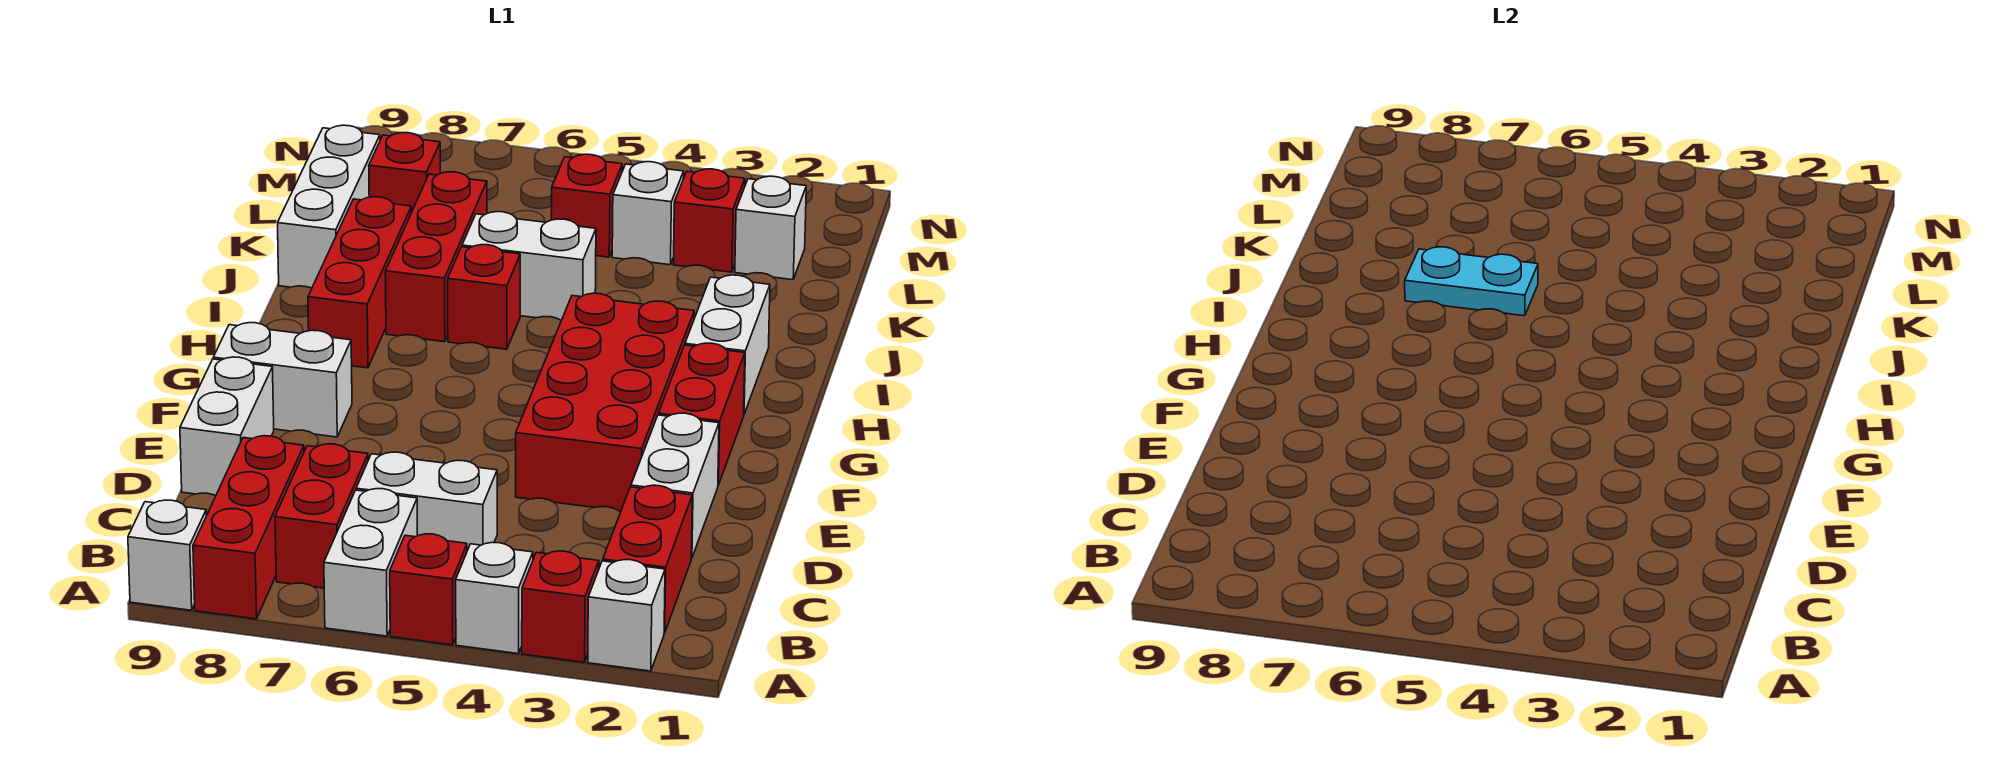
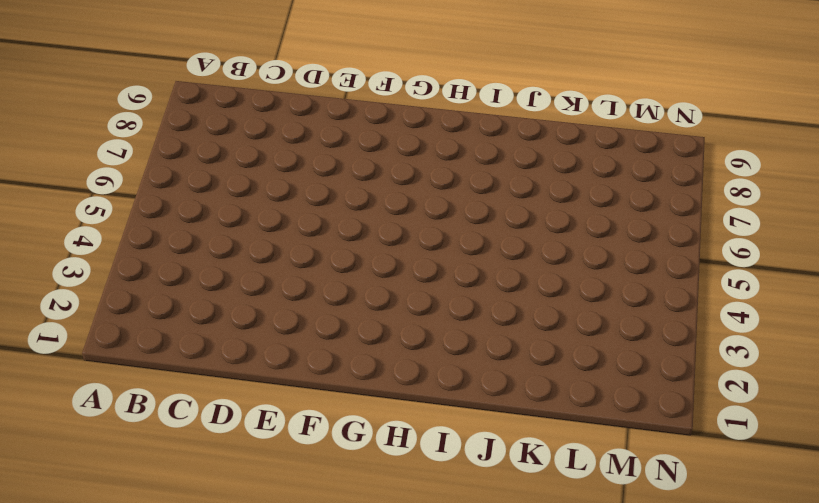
none -> white brick A2 level 1
none -> red brick A3 level 1
none -> white brick A4 level 1

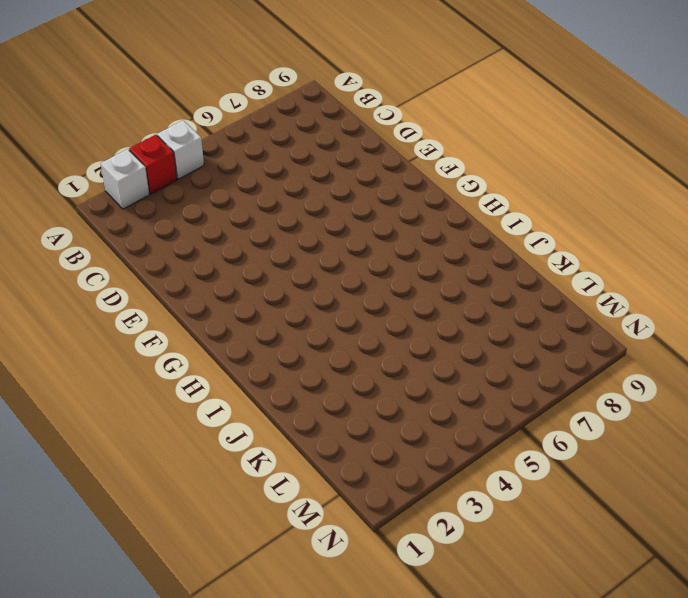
none -> red brick A5 level 1
none -> white brick A6:B6 level 1
none -> red brick A8:C8 level 1

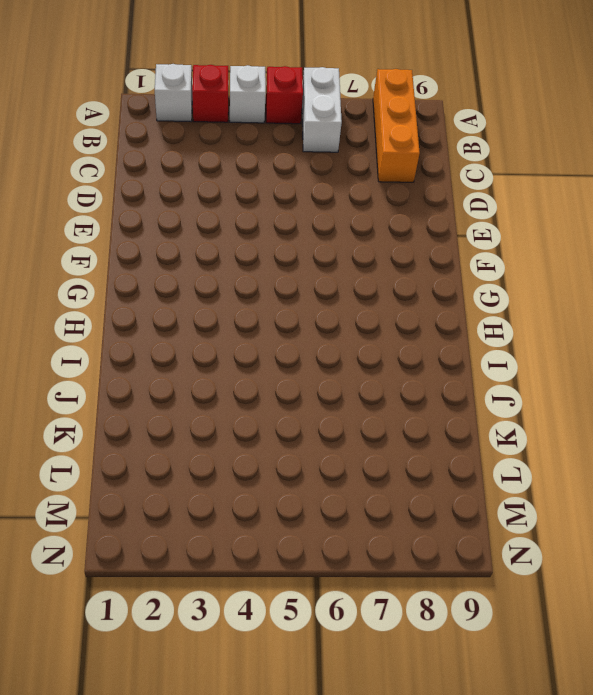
orange brick A8:C8 level 1 -> red brick A8:C8 level 1
none -> white brick A9 level 1
none -> red brick B2:C2 level 1
none -> red brick B7:C7 level 1

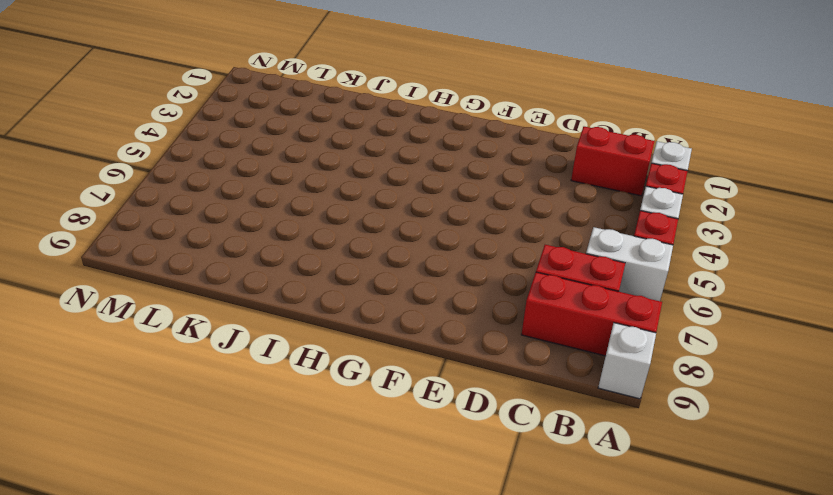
none -> white brick C5:C6 level 1
none -> white brick D2:E2 level 1
none -> white brick D9:E9 level 1

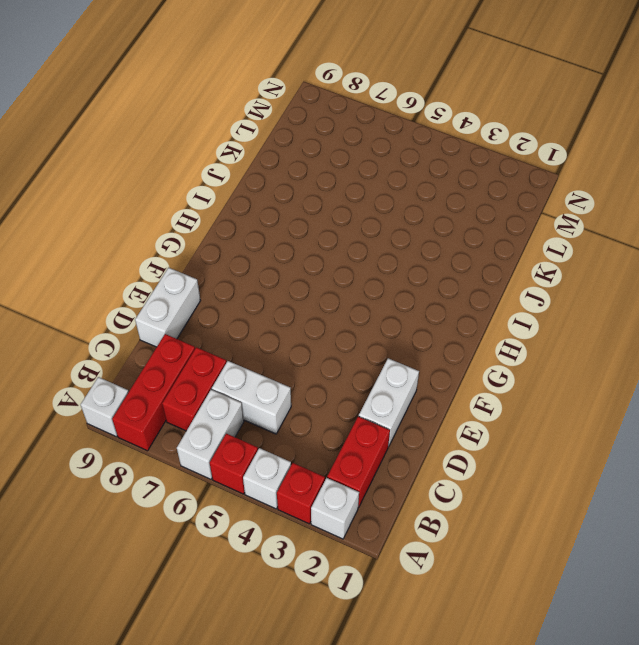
none -> red brick E3:H4 level 1
none -> red brick F2:G2 level 1
none -> white brick F8:F9 level 1

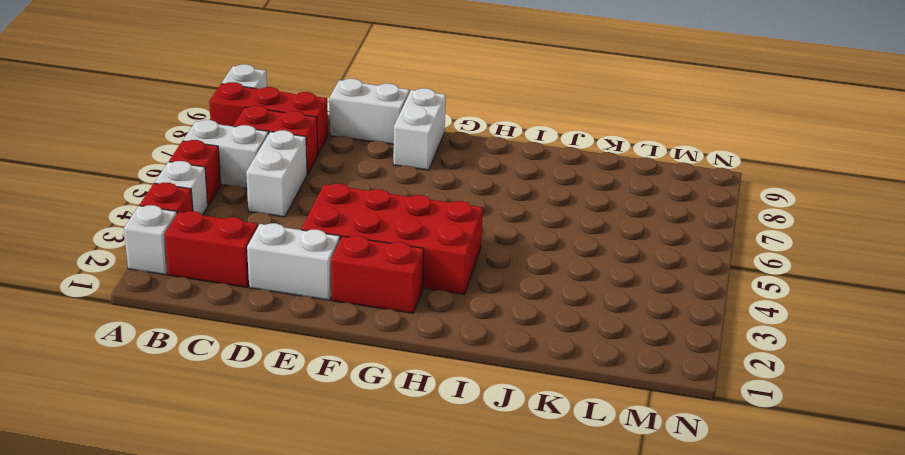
none -> white brick H2:I2 level 1
none -> red brick H8:J8 level 1
none -> red brick I6 level 1

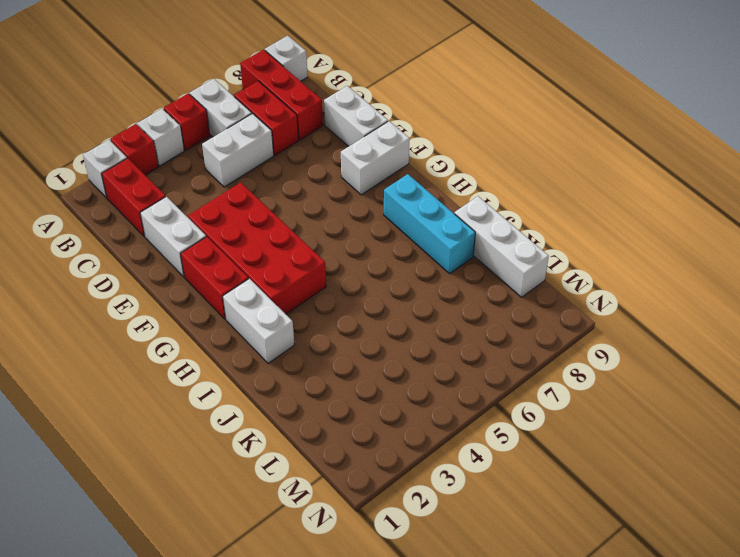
cyan brick H8:J8 level 1 -> red brick H8:J8 level 1
none -> red brick I6 level 1
none -> red brick I7:K7 level 1
none -> white brick J5:J6 level 1

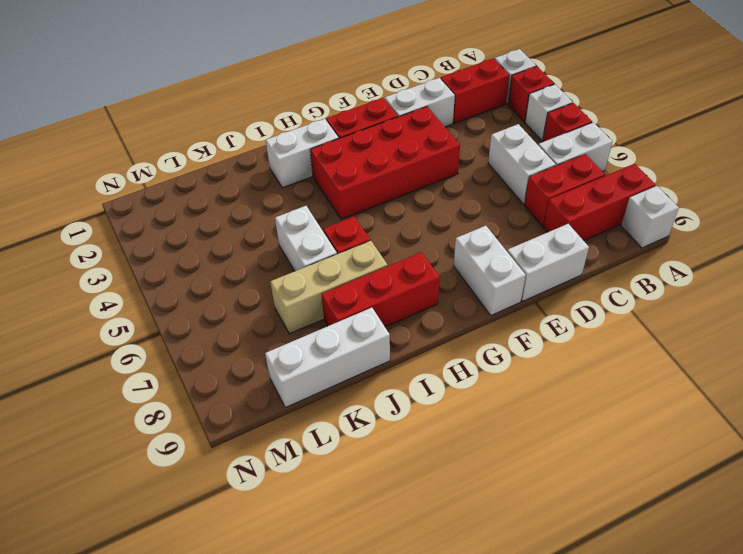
tan brick I7:K7 level 1 -> red brick I7:K7 level 1
none -> white brick L2 level 1
none -> red brick L3 level 1
none -> white brick L4 level 1

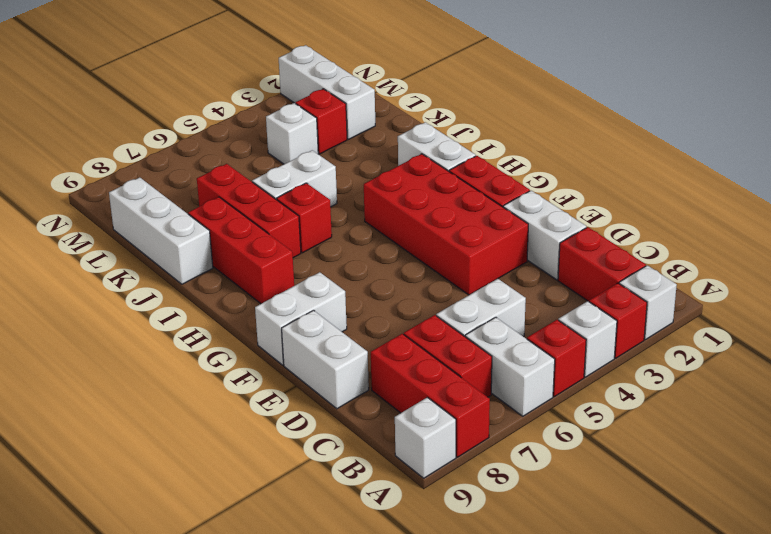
white brick L2:N2 level 1 -> white brick L2 level 1
none -> red brick L5 level 1
none -> red brick L8 level 1
none -> cyan plate J6:J7 level 2

